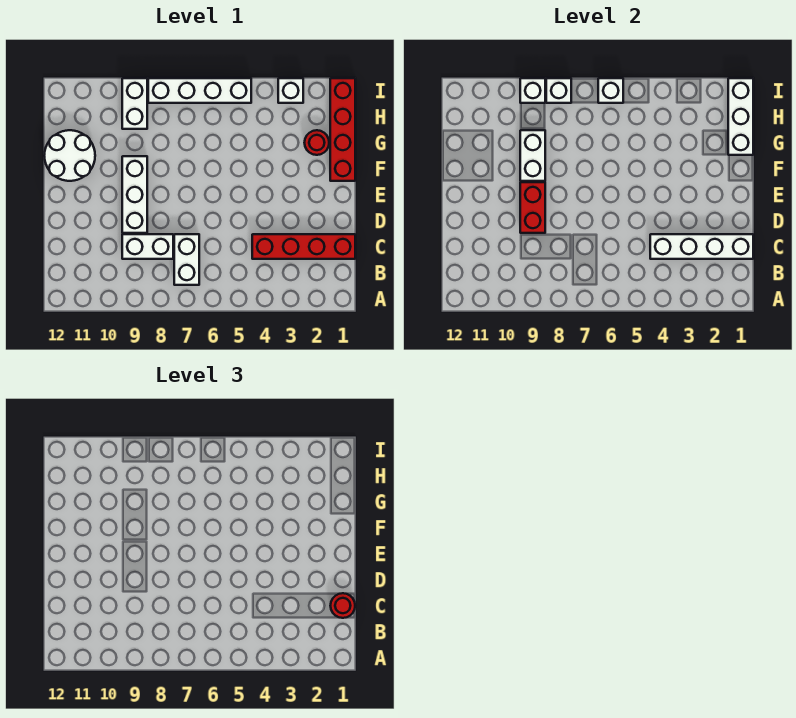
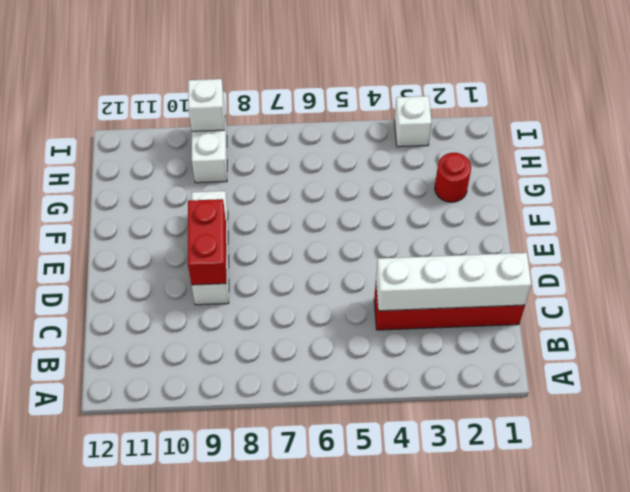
none -> white brick B7:C7 level 1
none -> white brick C8:C9 level 1
none -> red brick F1:I1 level 1

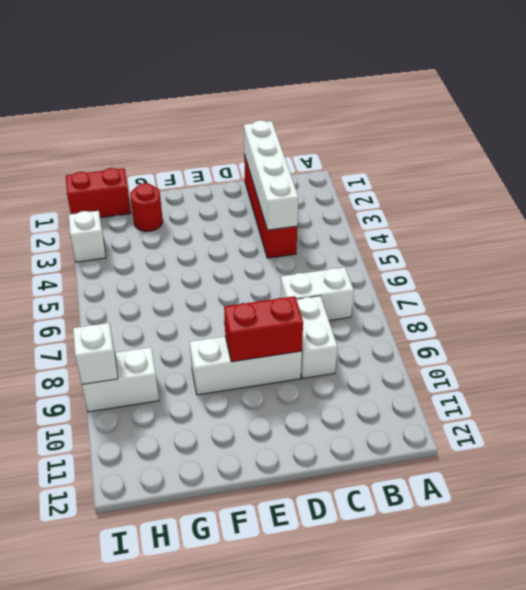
red brick H1:I1 level 1 -> red brick F1:I1 level 1
none -> white round brick F11:G12 level 1
none -> white brick I5:I8 level 1
none -> white brick F9:G9 level 2

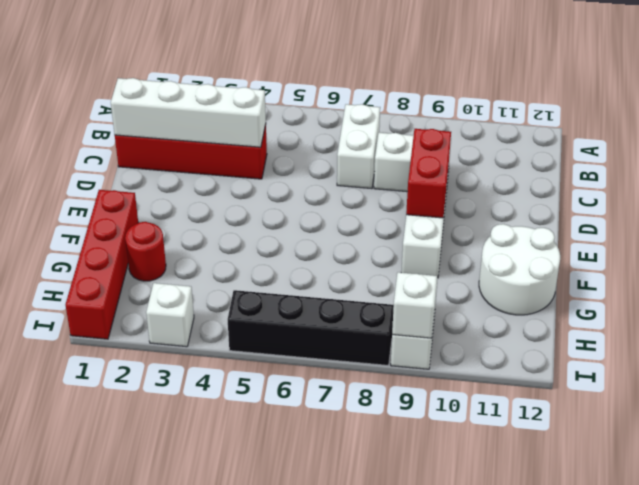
black brick I5:I8 level 1 -> white brick I5:I8 level 1
none -> white brick F9:G9 level 2
none -> white brick G1:I1 level 2
none -> white brick I6 level 2

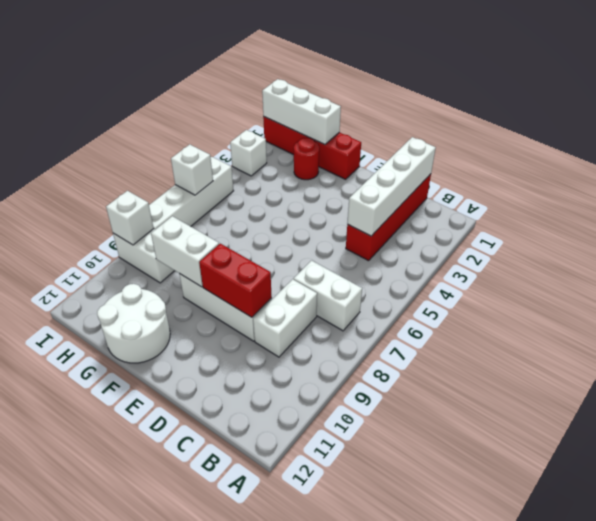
none -> white brick I8 level 2
none -> red round brick C1 level 3

